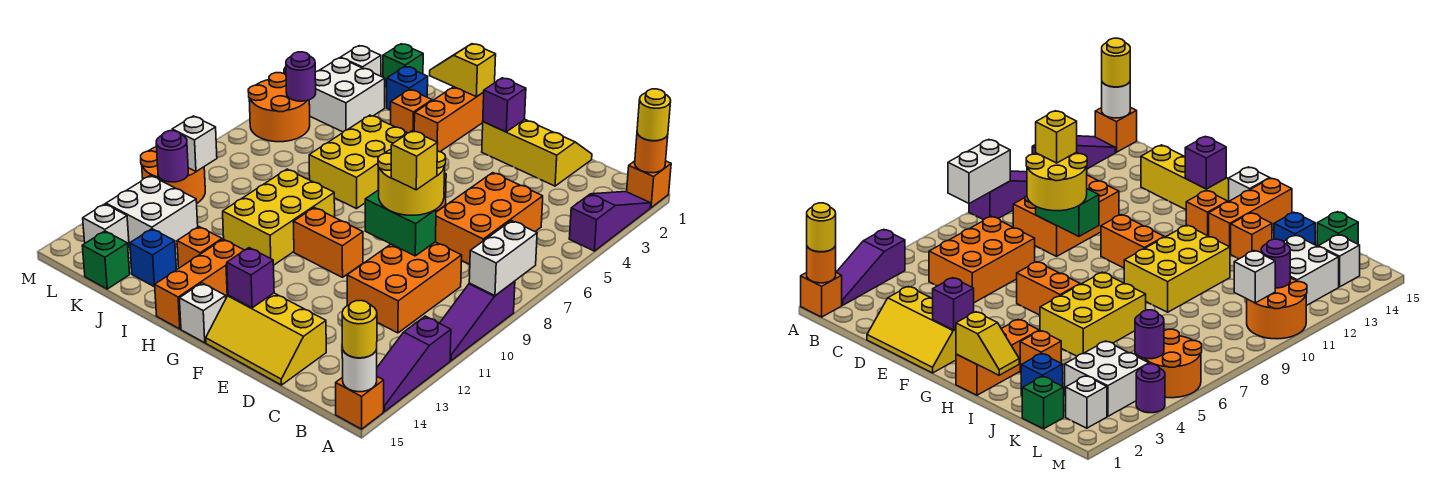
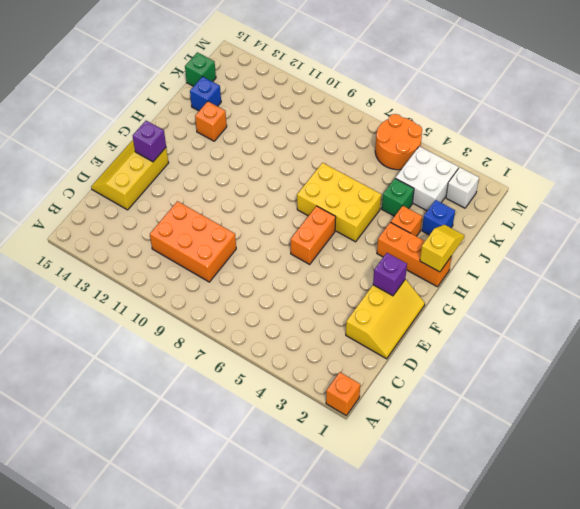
green brick J4 level 1 -> green brick K1 level 1
none -> purple slope A2:A4 level 1 top 4
none -> purple slope A9:A11 level 1 top 9
none -> purple slope A12:A14 level 1 top 12
none -> orange brick A15 level 1

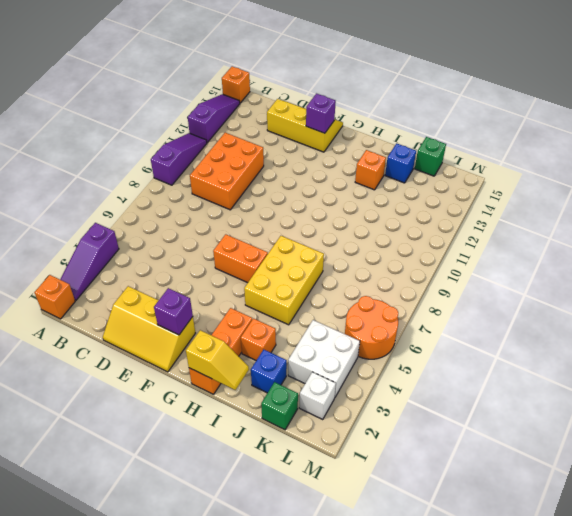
none -> orange brick C5:D7 level 1
none -> orange brick F10:G10 level 1
none -> orange brick G13 level 1
none -> white brick G15 level 1

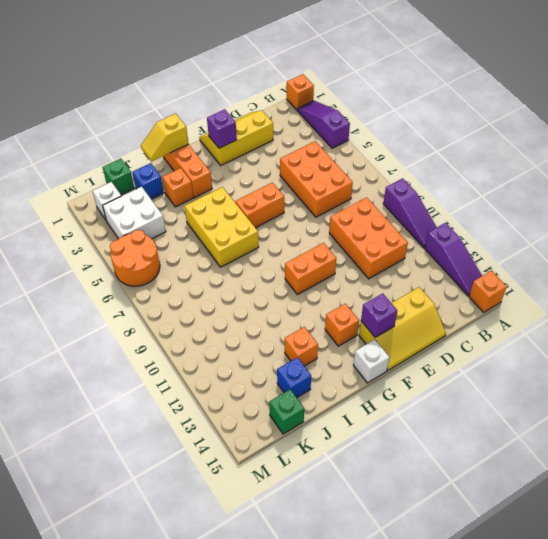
none -> yellow brick H9:I11 level 1
none -> orange brick H13:H15 level 1
none -> white brick K12:L13 level 1
none -> orange round brick L10:M11 level 1

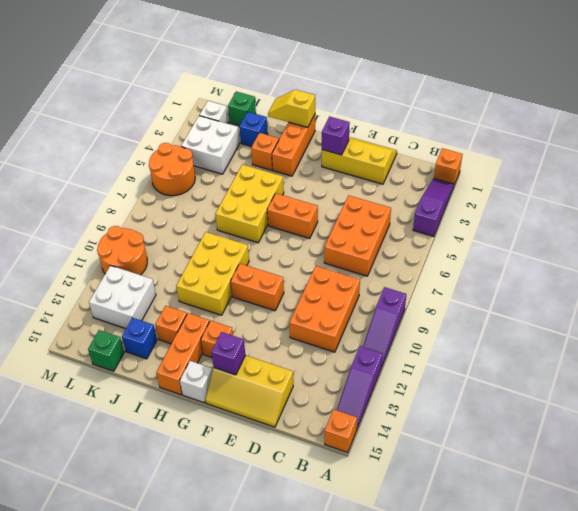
none -> white brick L14 level 1
none -> purple round brick M4 level 1
none -> orange round brick A1 level 2
none -> white brick A8:A9 level 2

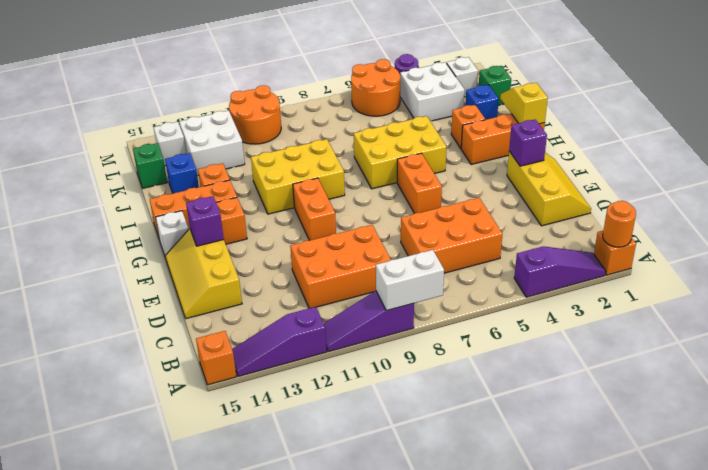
none -> white round brick A15 level 2
none -> green brick D9:E9 level 2
none -> purple round brick L5 level 2
none -> white brick L10 level 2

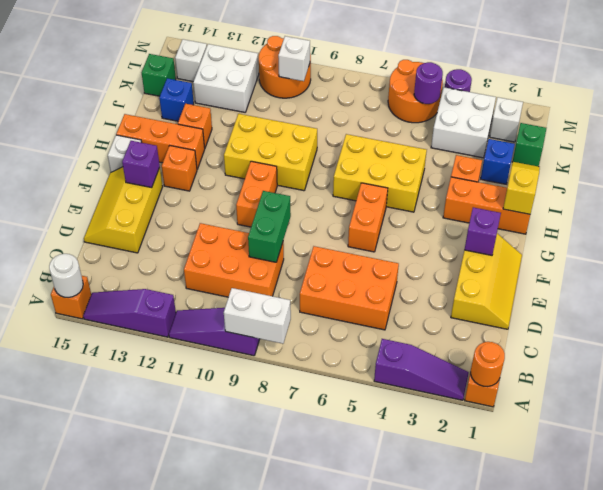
none -> purple round brick L11 level 2
none -> yellow round brick A1 level 3
none -> yellow round brick A15 level 3
none -> yellow round brick D8:E9 level 3

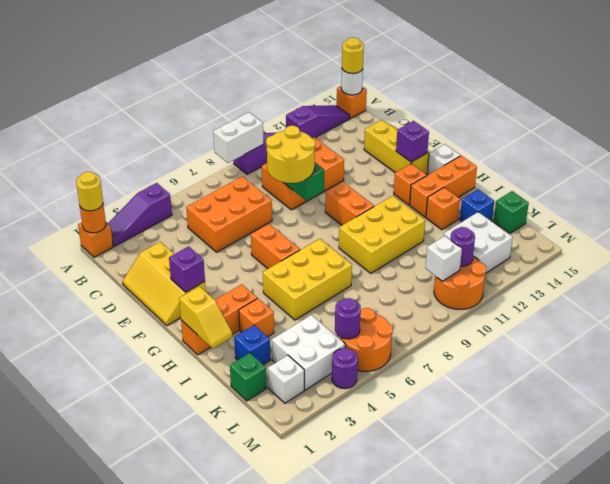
none -> white brick L14 level 1
none -> yellow brick D9 level 4

